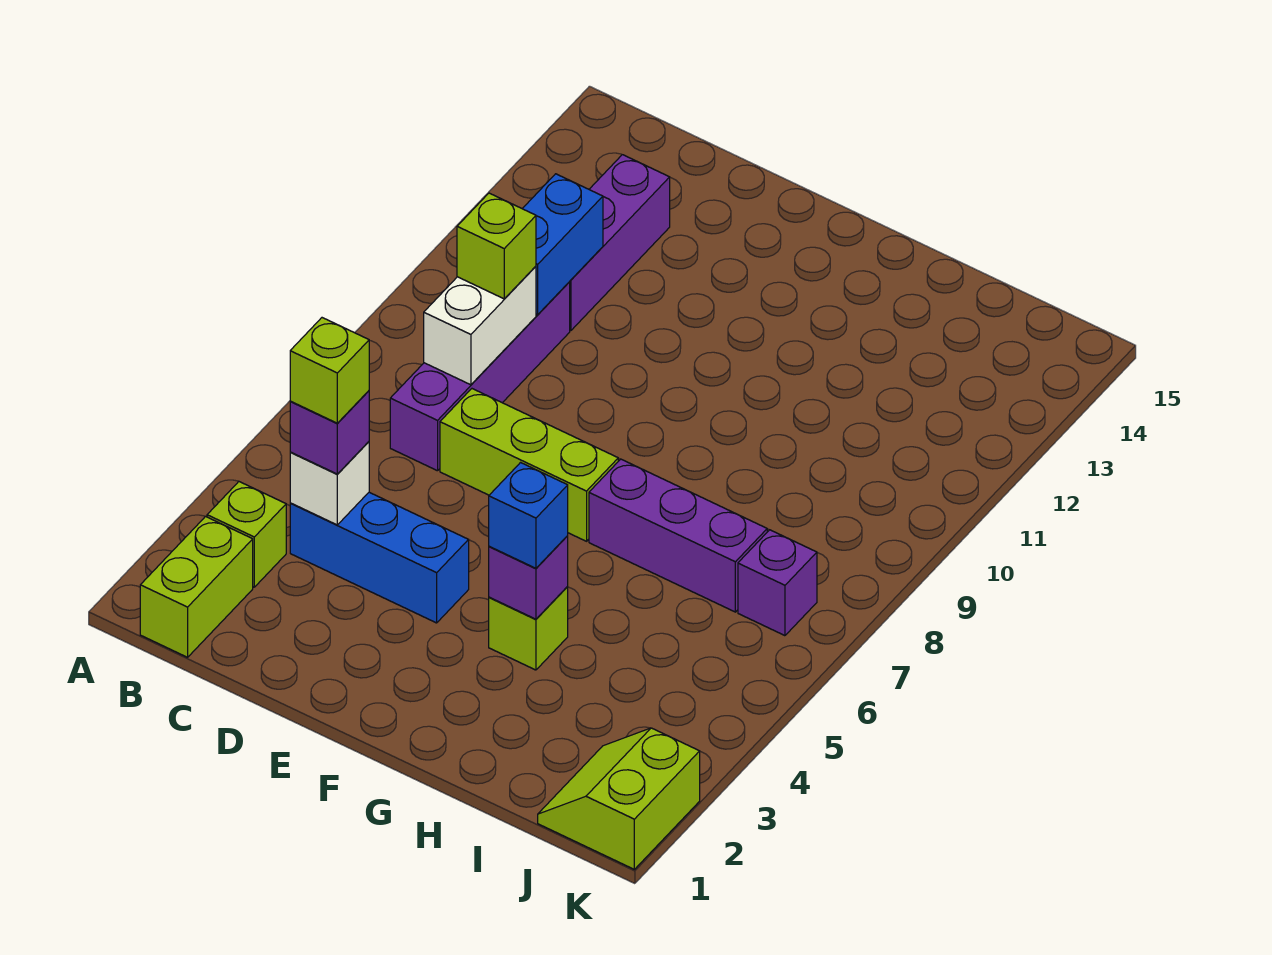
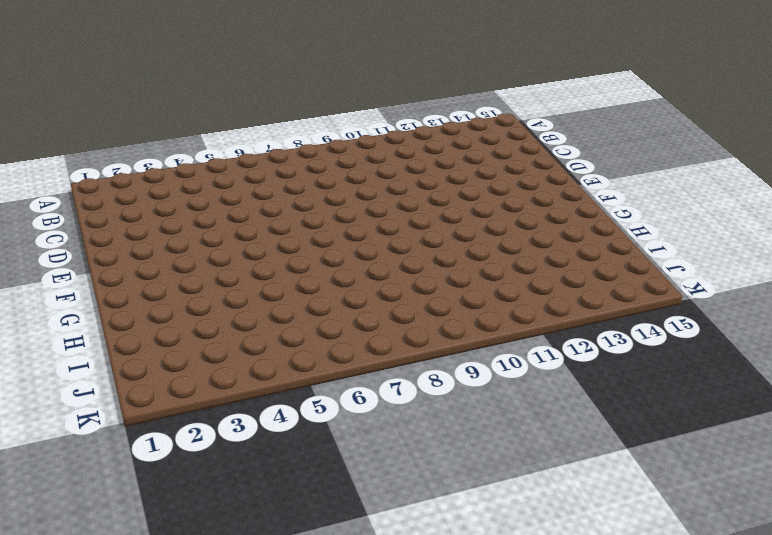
none -> lime brick B1:B2 level 1
none -> lime brick B3 level 1
none -> blue brick C4:E4 level 1

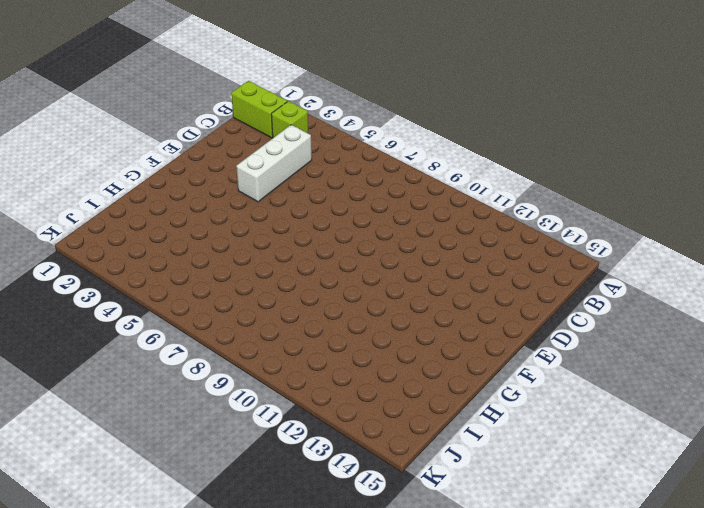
white brick C4:E4 level 1 -> blue brick C4:E4 level 1
none -> purple brick C7:C10 level 1
none -> purple brick C11:C13 level 1
none -> lime brick D7:F7 level 1

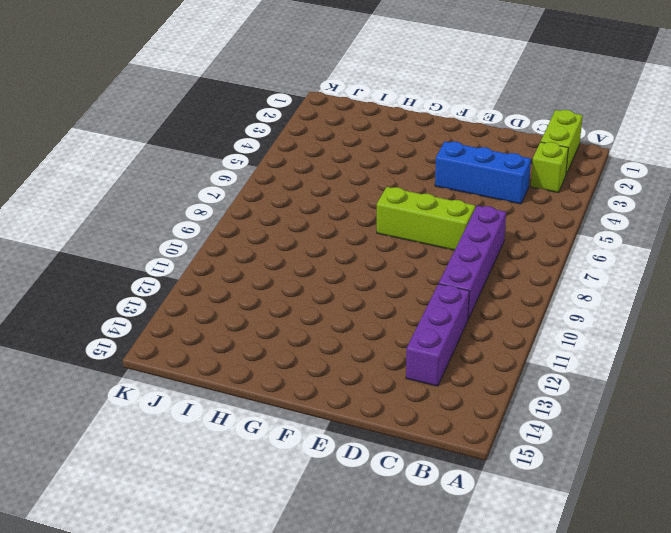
none -> lime brick G4 level 1
none -> purple brick G7:I7 level 1
none -> lime slope J1:K2 level 1 top K

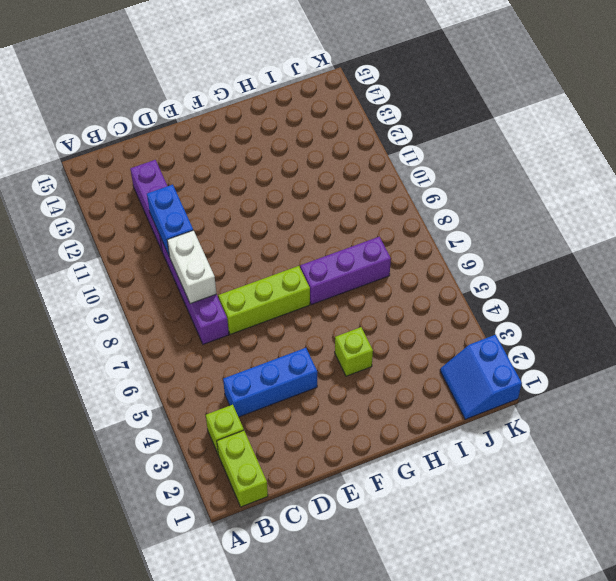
blue slope J1:K2 level 1 top K -> lime slope J1:K2 level 1 top K
none -> purple brick J7 level 1
none -> white brick C4 level 2
none -> purple brick G4 level 2

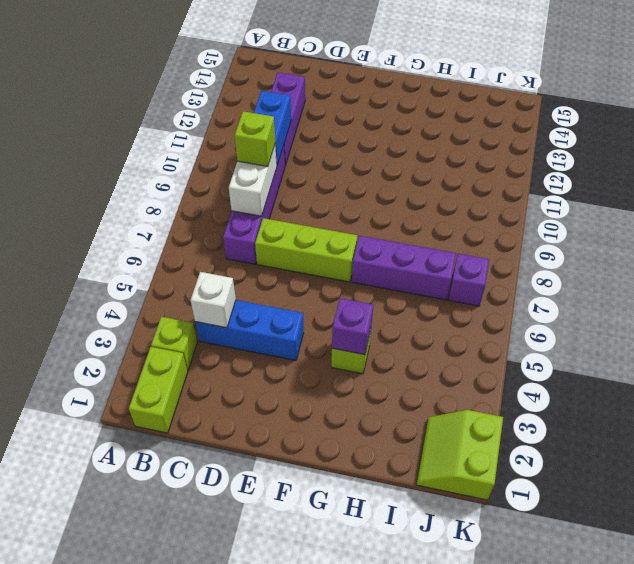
none -> purple brick C4 level 3
none -> blue brick G4 level 3
none -> lime brick C4 level 4

